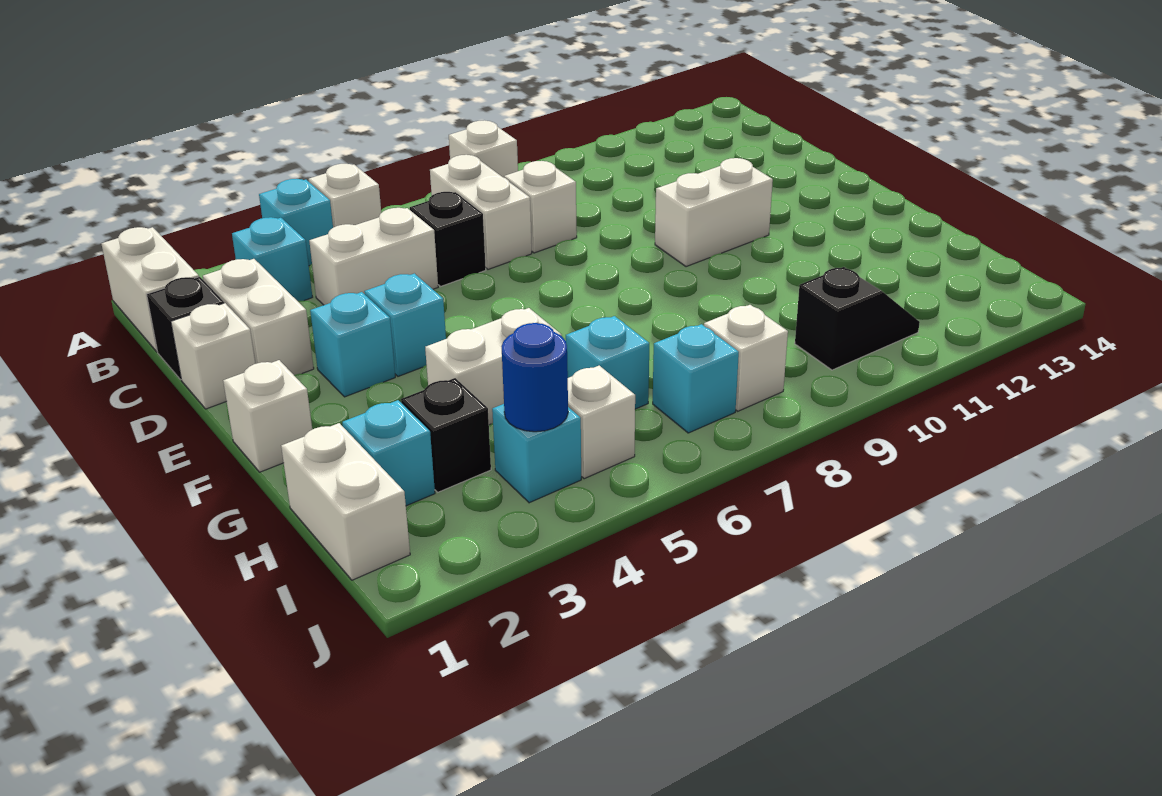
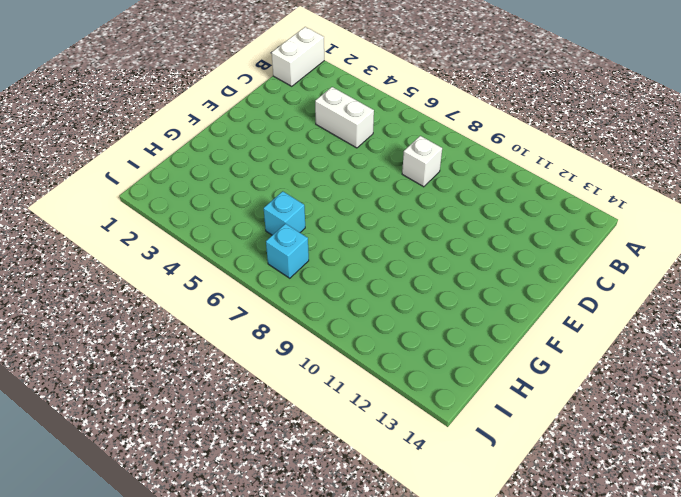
none -> cyan brick A4 level 1
none -> white brick A5 level 1
none -> white brick A8 level 1

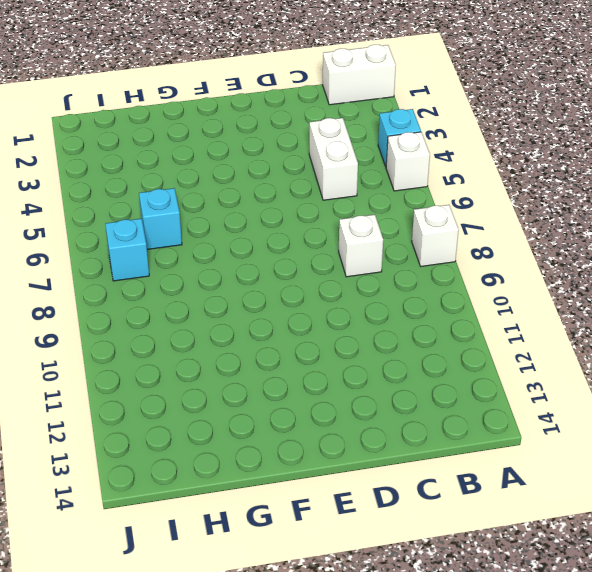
none -> cyan brick B3 level 1
none -> white brick B7:C7 level 1
none -> black brick C1 level 1

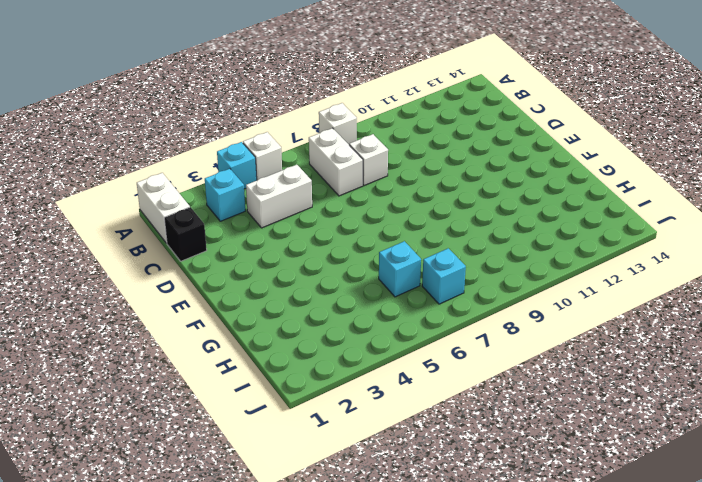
none -> white brick C2:D2 level 1
none -> black brick C6 level 1
none -> white brick D1 level 1

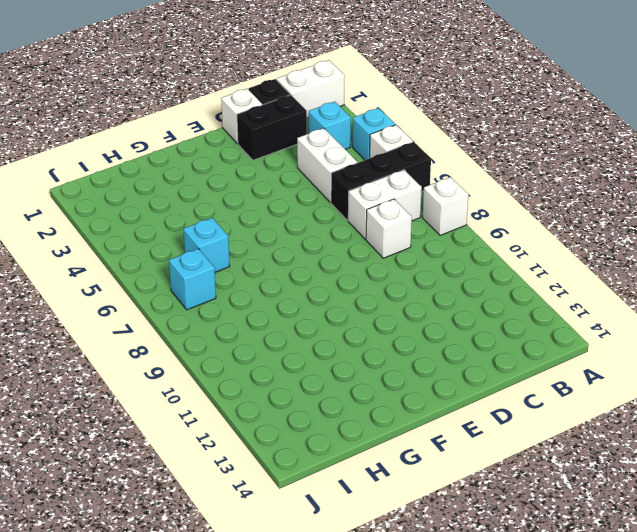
black brick A6:C6 level 1 -> black brick C6 level 1
black brick C2:D2 level 1 -> white brick C2:D2 level 1
none -> cyan brick E3 level 1
none -> cyan brick E4 level 1
none -> white brick E10:E11 level 1

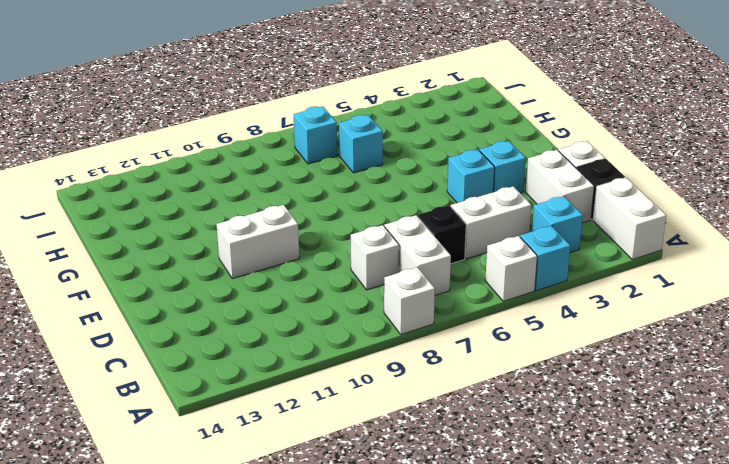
none -> white brick F1 level 1
none -> white brick G4:G5 level 1
none -> white brick H1:I1 level 1

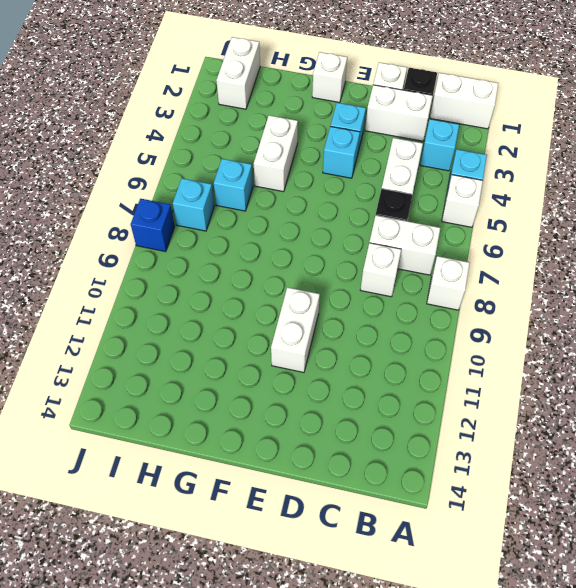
white brick I1:I2 level 1 -> white brick H1:I1 level 1
blue brick J8 level 1 -> none
none -> cyan brick H2 level 1
none -> black brick H3 level 1
none -> cyan brick I4 level 1

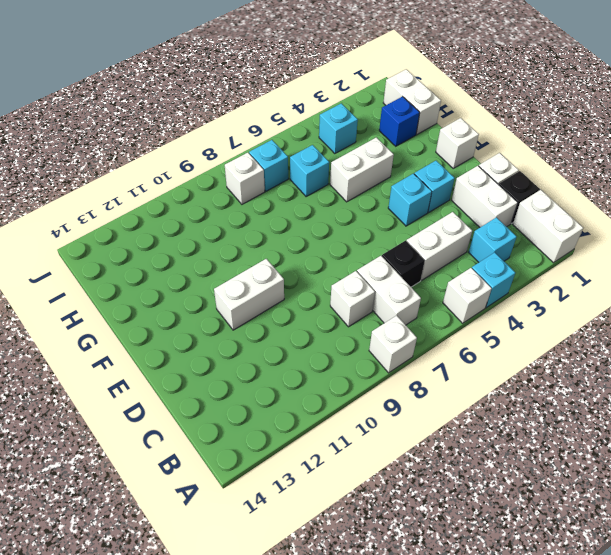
blue brick H2 level 1 -> cyan brick H2 level 1
none -> black brick H3 level 1
none -> white brick I5 level 1
none -> black slope I10:I11 level 1 top 10

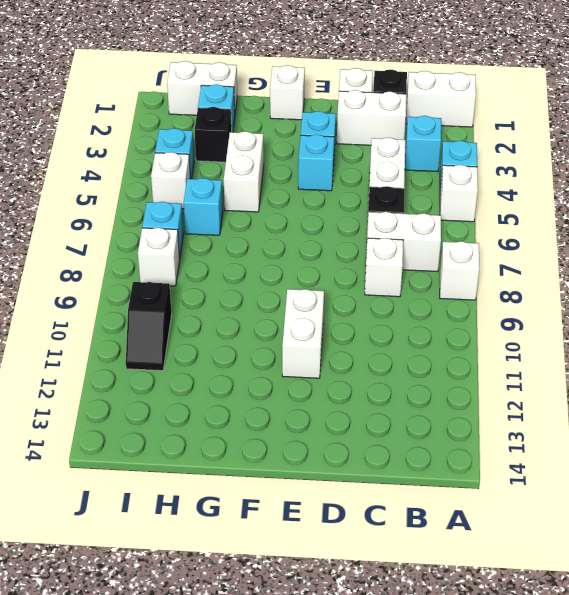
none -> blue round brick I4 level 2

